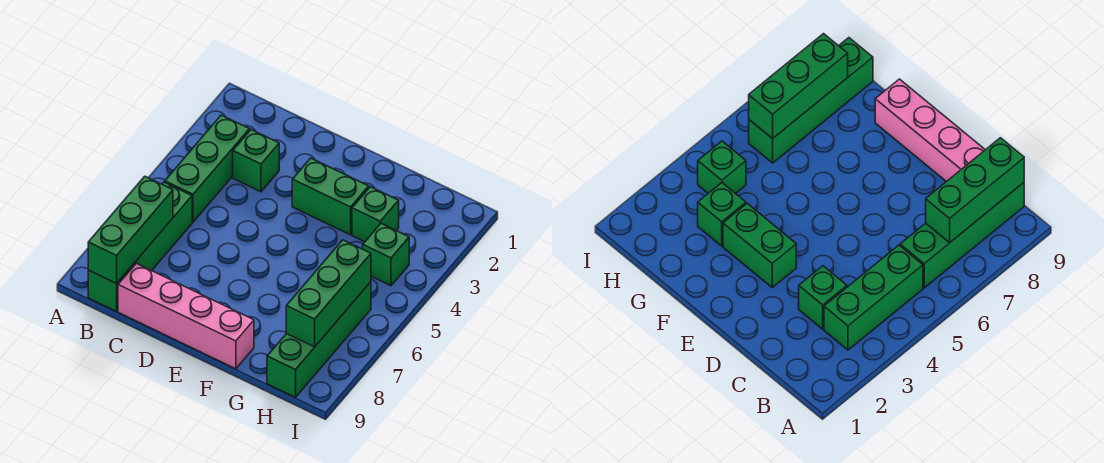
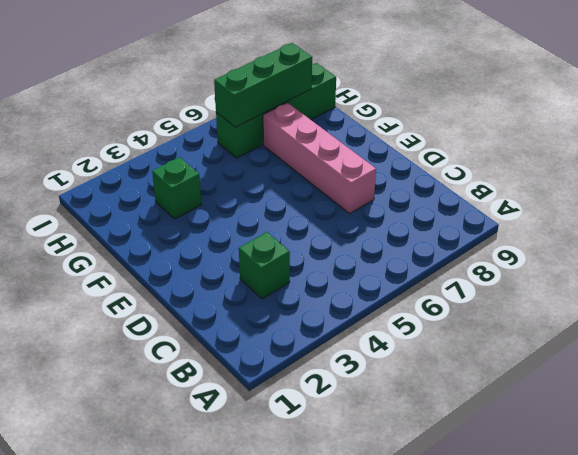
pink brick D7:G7 level 1 -> pink brick C9:F9 level 1
none -> green brick B3:B5 level 1
none -> green brick B6:B9 level 1

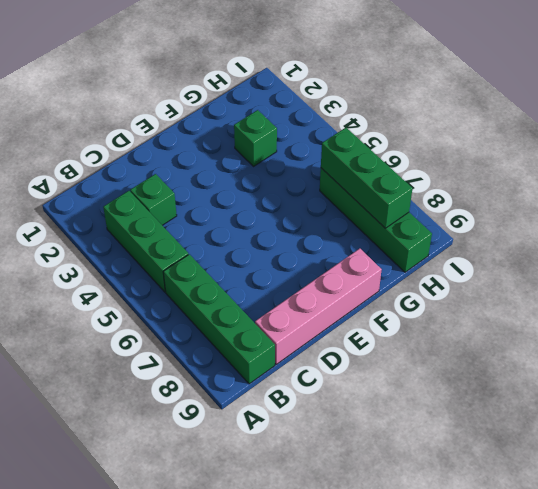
none -> green brick E3:F3 level 1
none -> green brick H4 level 1

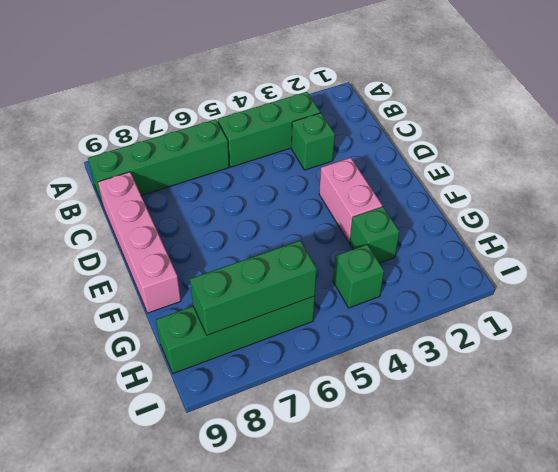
pink brick E3:F3 level 1 -> green brick E3:F3 level 1
none -> green brick B7:B9 level 2

